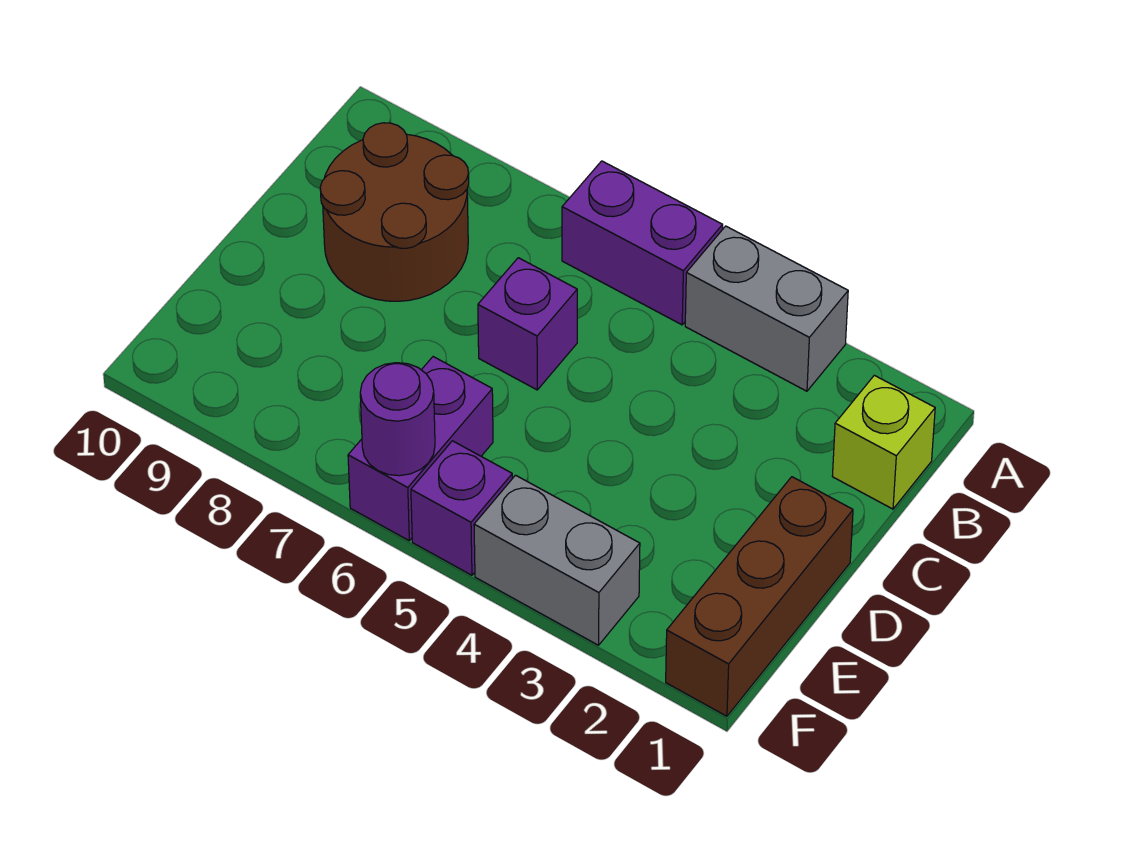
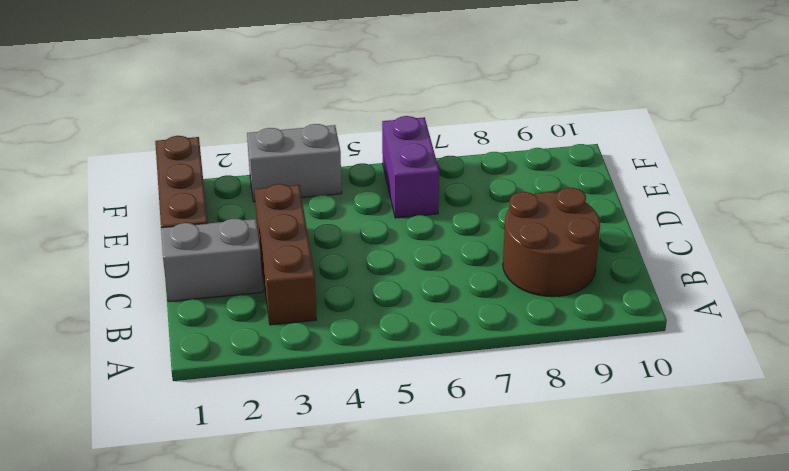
brown brick B3:D3 level 1 -> none
grey brick C1:C2 level 1 -> grey brick A3:A4 level 1
none -> purple brick A5:A6 level 1
none -> lime brick B1 level 1

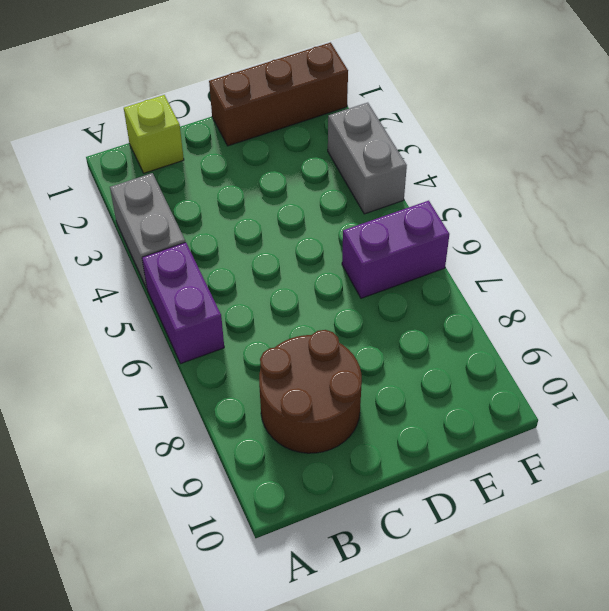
none -> purple brick C6 level 1
none -> purple brick F5 level 1

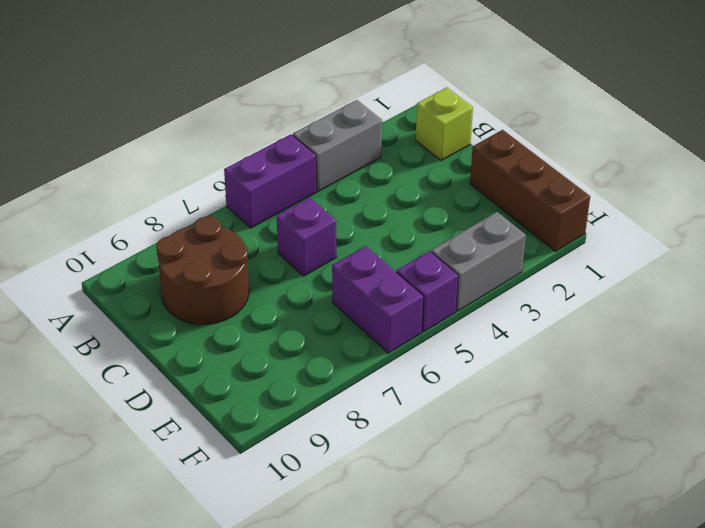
none -> purple round brick F6 level 2

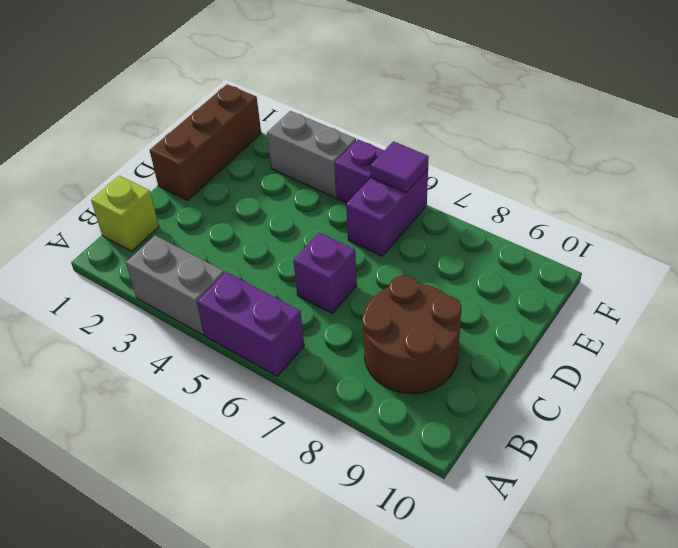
purple tile F6 level 2 -> purple round brick F6 level 2

